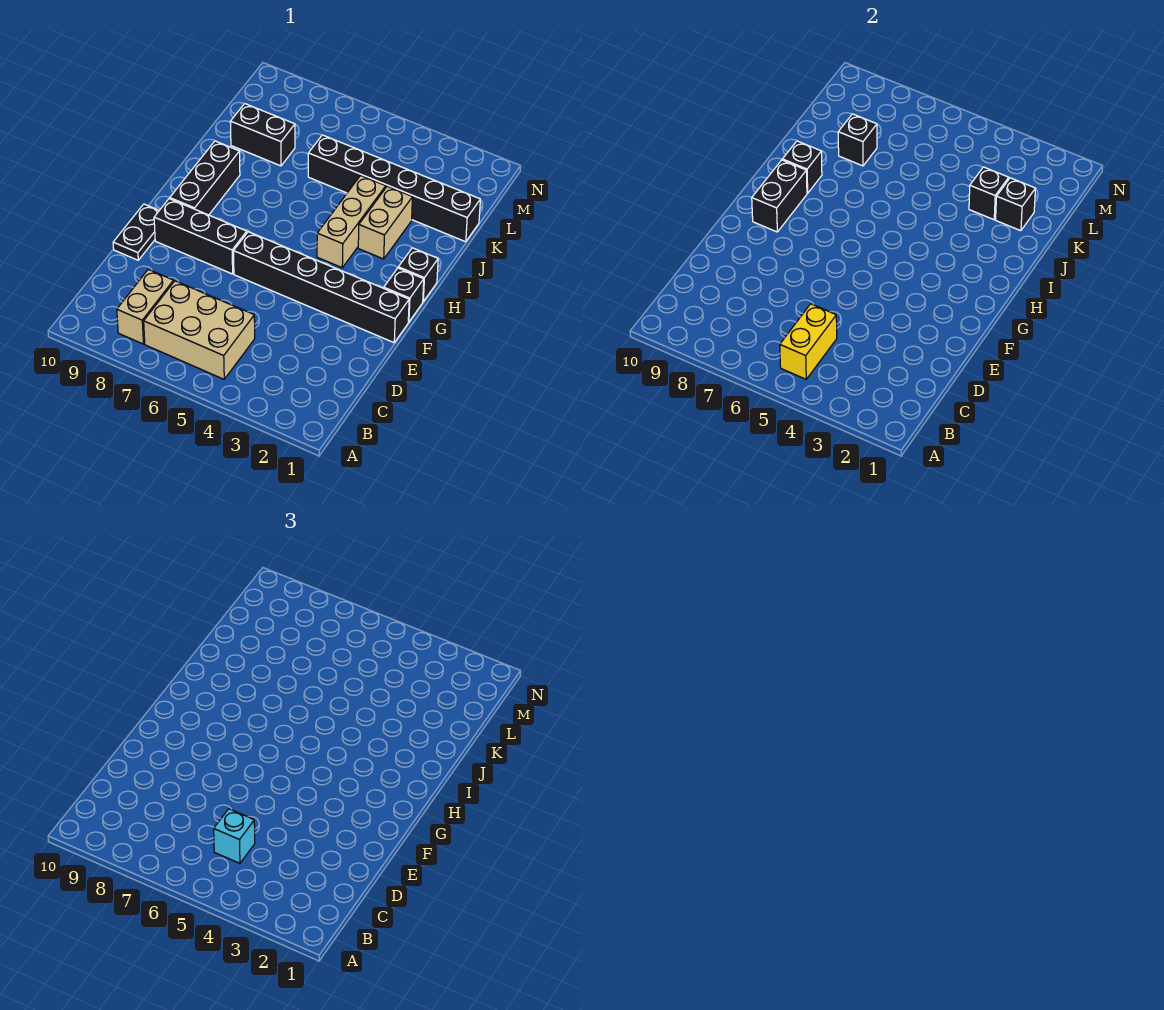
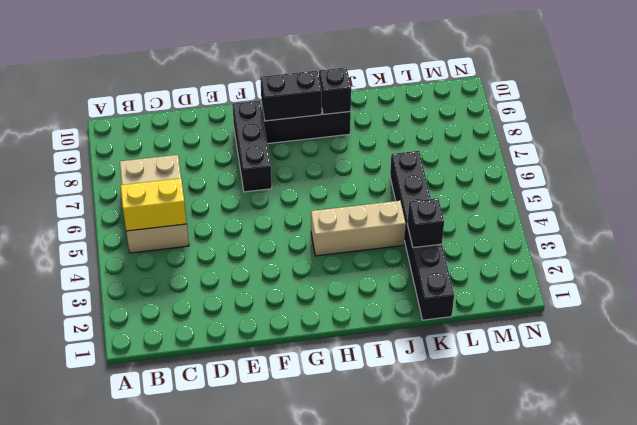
none -> tan brick B8:C8 level 1
none -> black plate E10:F10 level 1
none -> black brick F1:F6 level 1

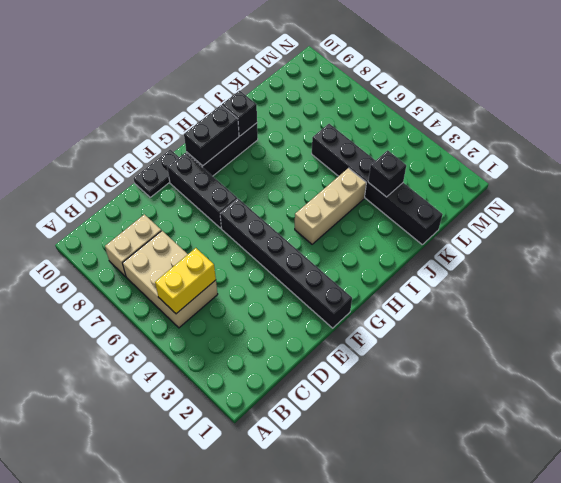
none -> black brick G1 level 1
none -> black brick H1 level 1
none -> tan brick I3:J3 level 1

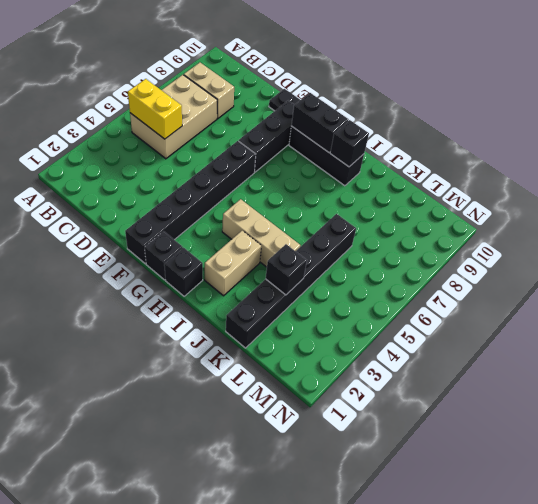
tan brick I2:I3 level 1 -> tan brick I3:J3 level 1
none -> black brick K8:K9 level 1
none -> black brick K2 level 2
none -> black brick K8 level 2

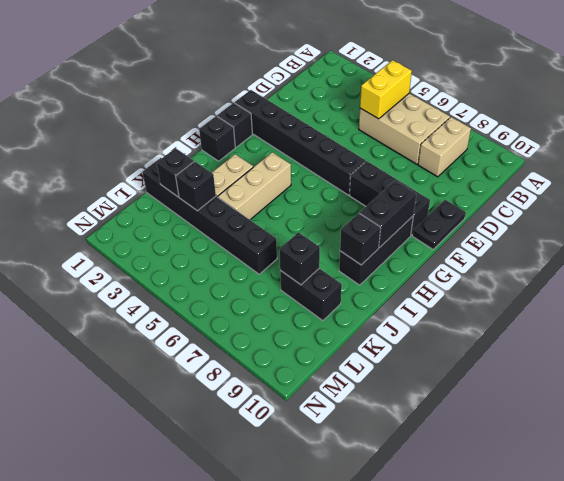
none -> cyan brick C5 level 3

